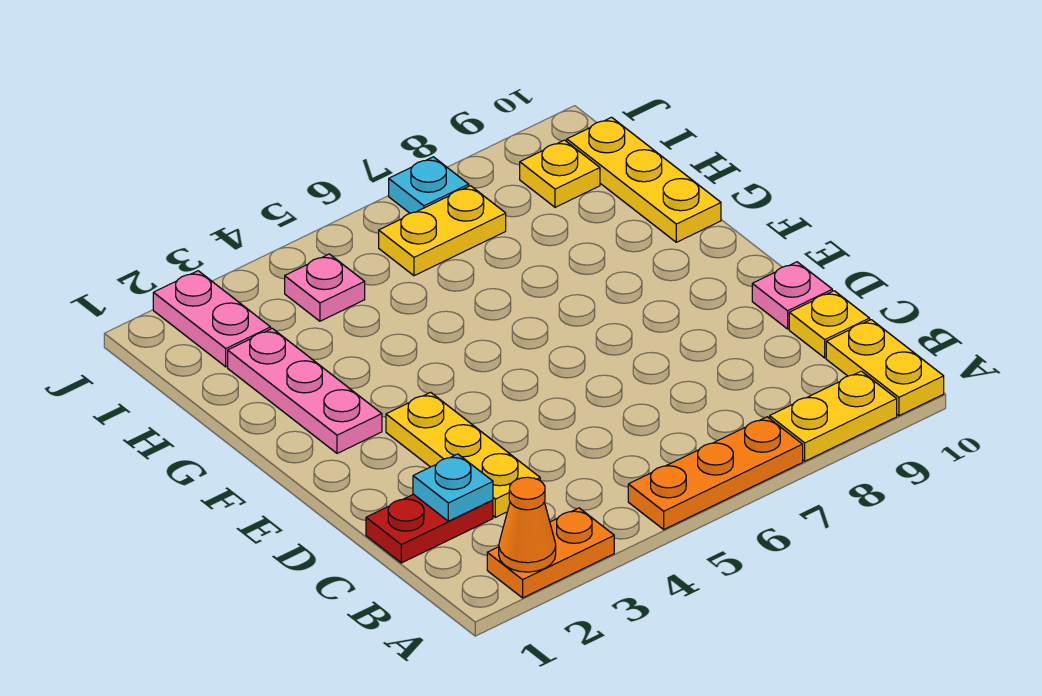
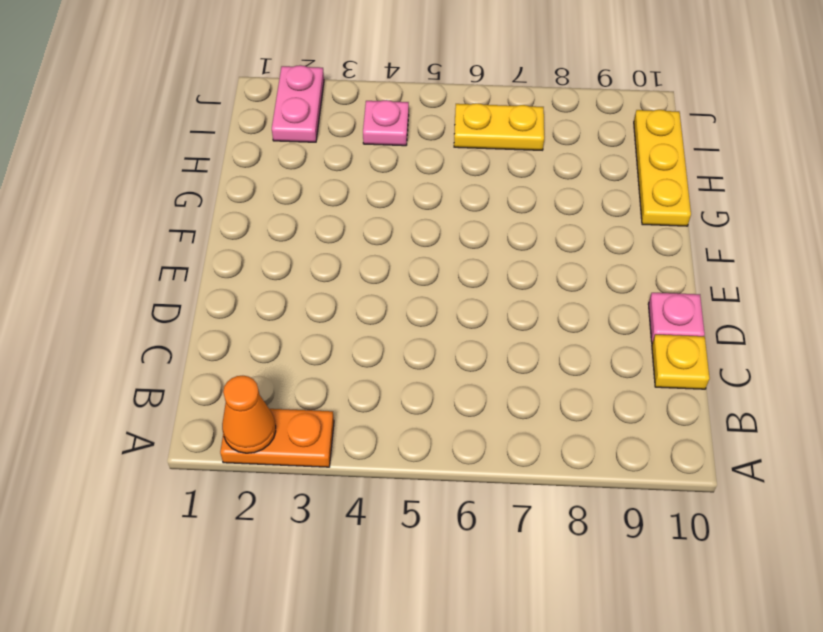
none -> orange plate A5:A7 level 1
none -> yellow plate A8:A9 level 1
none -> yellow plate A10:B10 level 1

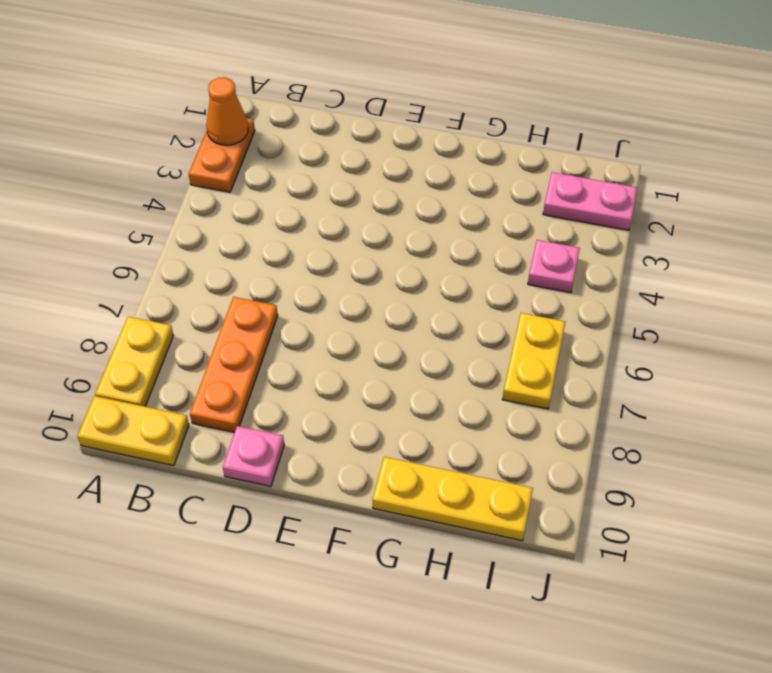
orange plate C7:C9 level 1 -> orange plate A5:A7 level 1
none -> red plate C1:C2 level 1
none -> yellow plate C3:E3 level 1
none -> yellow plate C10 level 1

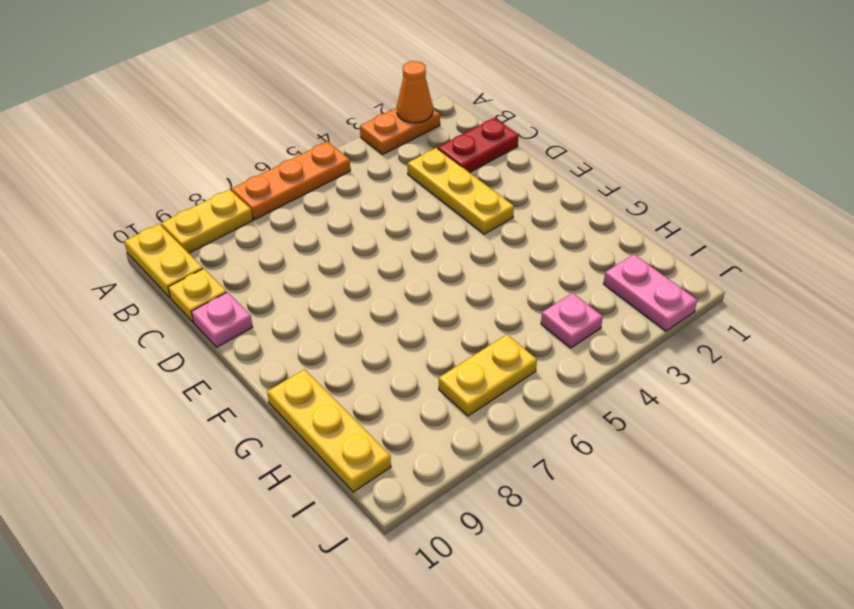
none -> pink plate F2:H2 level 1
none -> yellow plate I9 level 1
none -> cyan plate J7 level 1

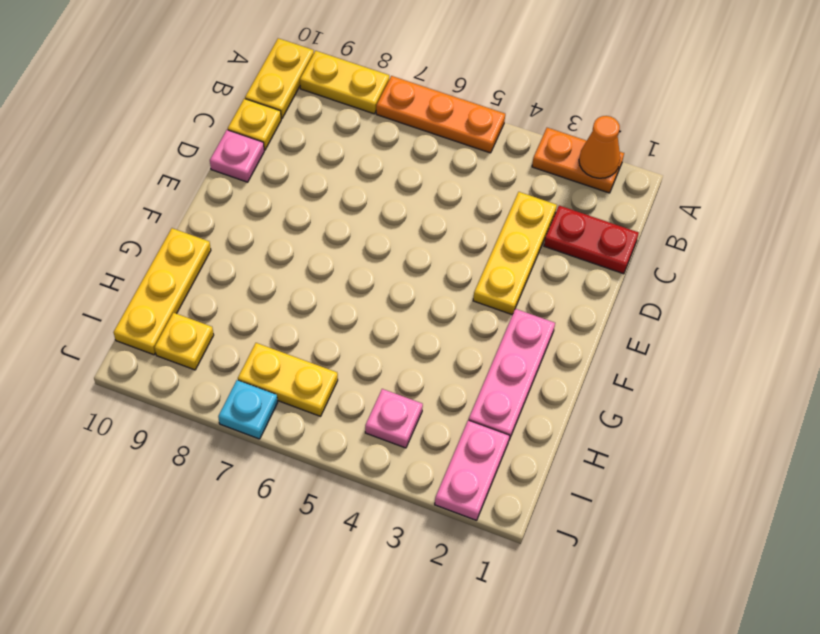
none -> cyan plate C2 level 2

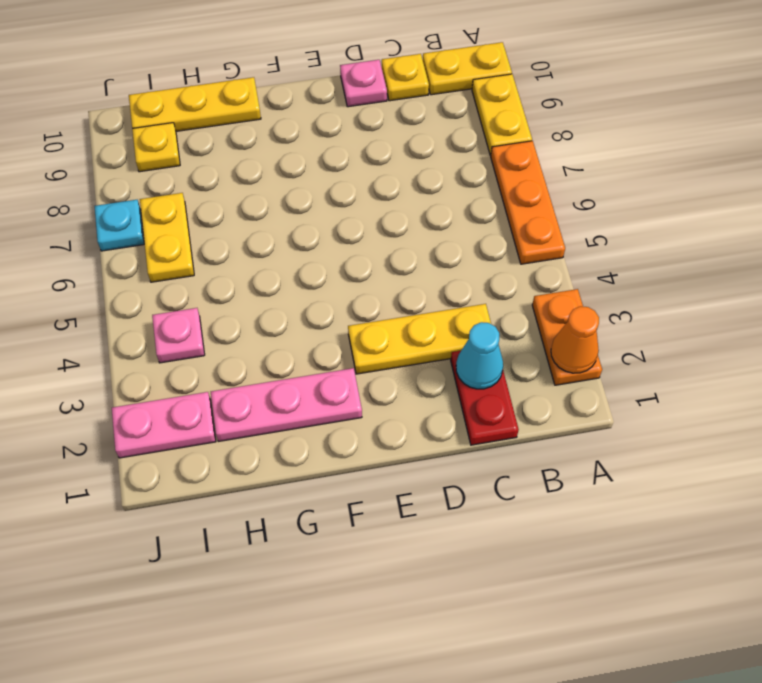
cyan cone C2 level 2 -> cyan plate C2 level 2

